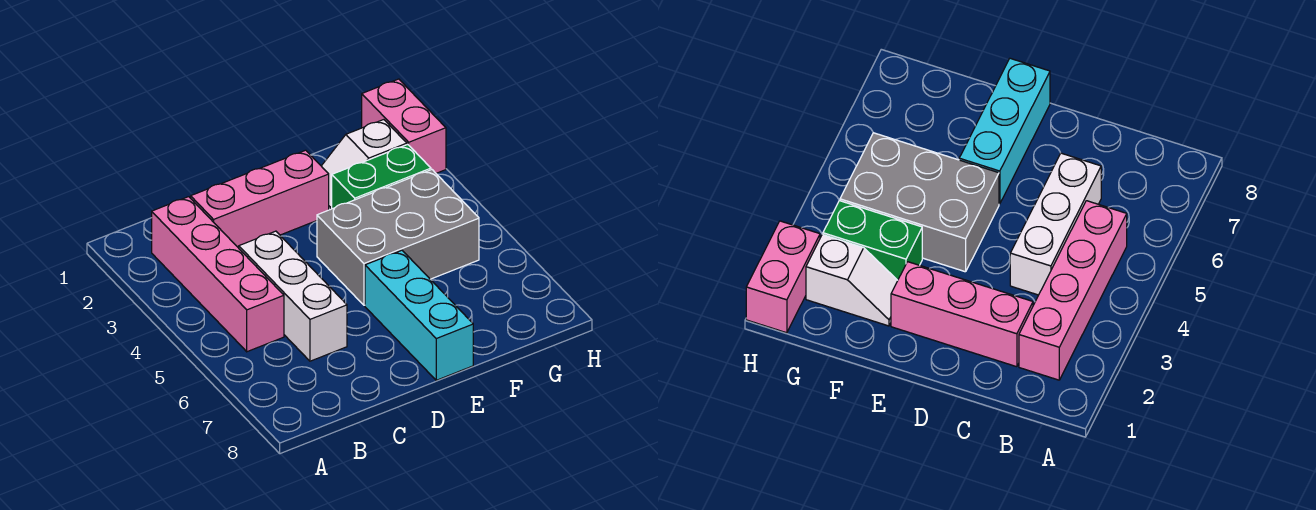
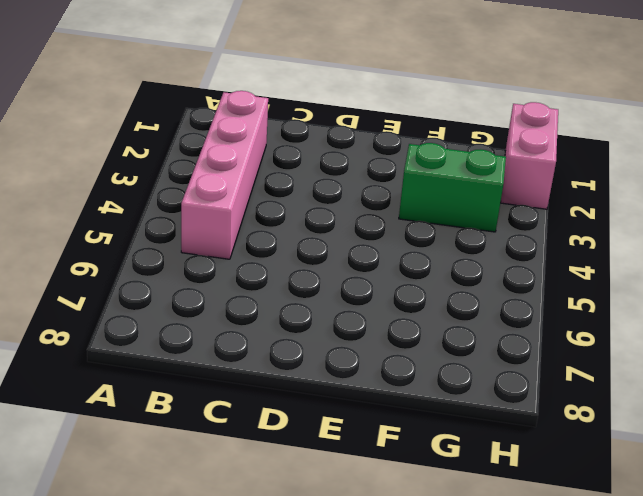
none -> pink brick C2:E2 level 1
none -> white brick C4:C6 level 1

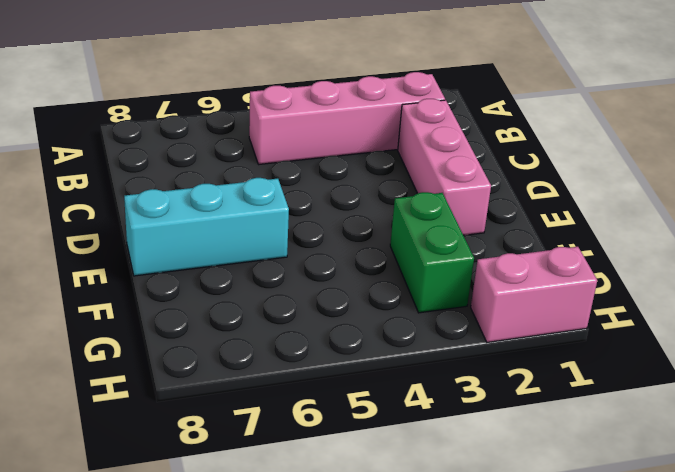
none -> white brick C4:C6 level 1
none -> grey brick E4:G5 level 1

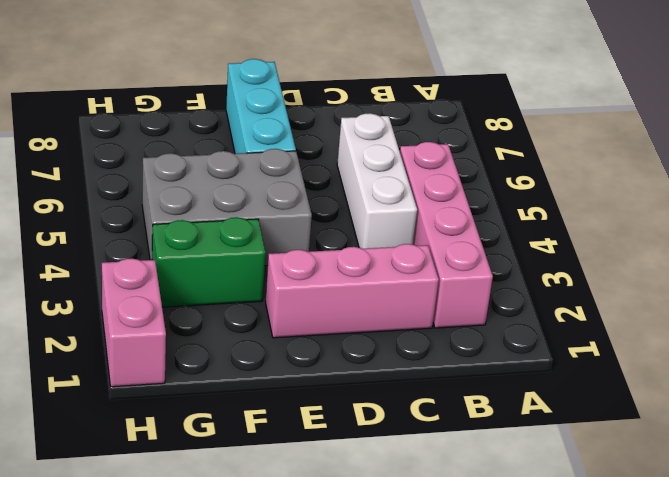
none -> white slope F2:G2 level 1 top G

